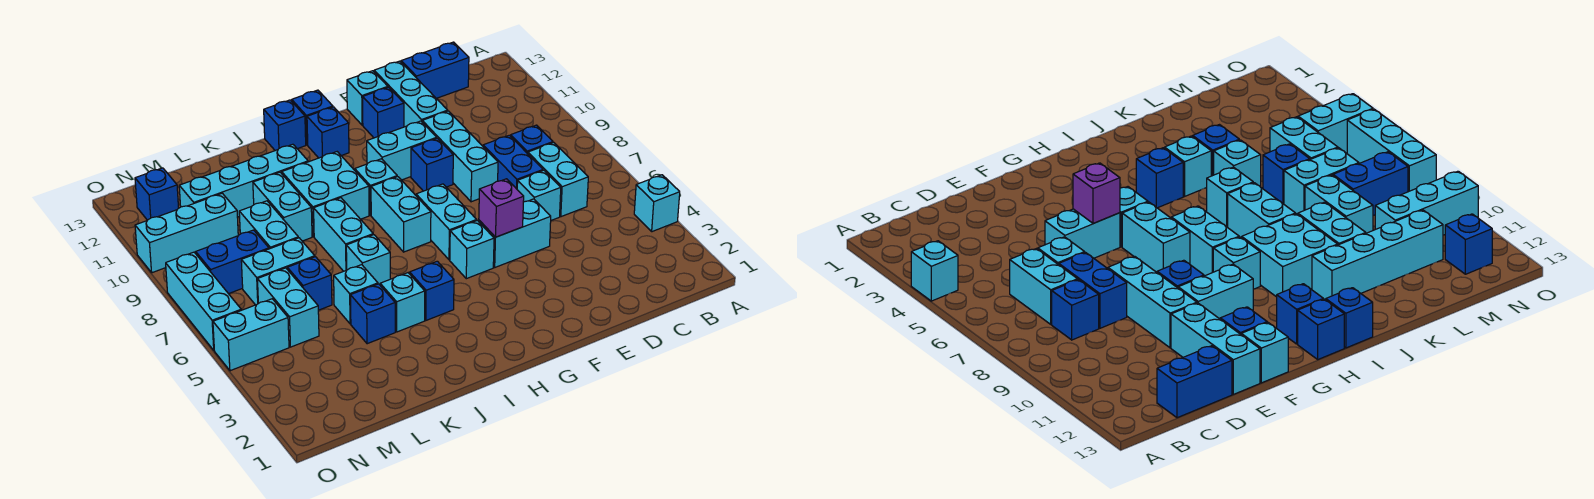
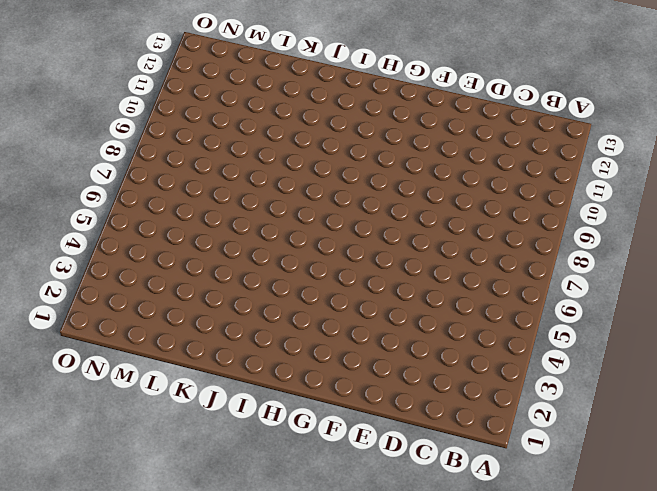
none -> cyan brick A4 level 1
none -> cyan brick C6:C7 level 1
none -> blue brick C8 level 1
none -> blue brick C13:D13 level 1

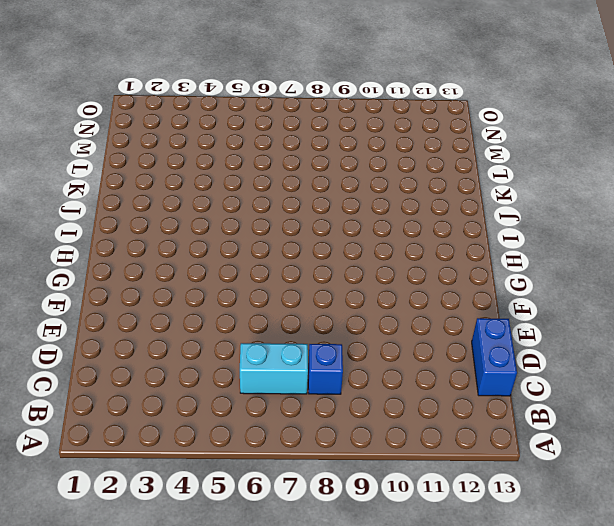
none -> cyan brick A4 level 1
none -> cyan brick D6 level 1
none -> blue brick D7:D8 level 1
none -> cyan brick E5:F5 level 1

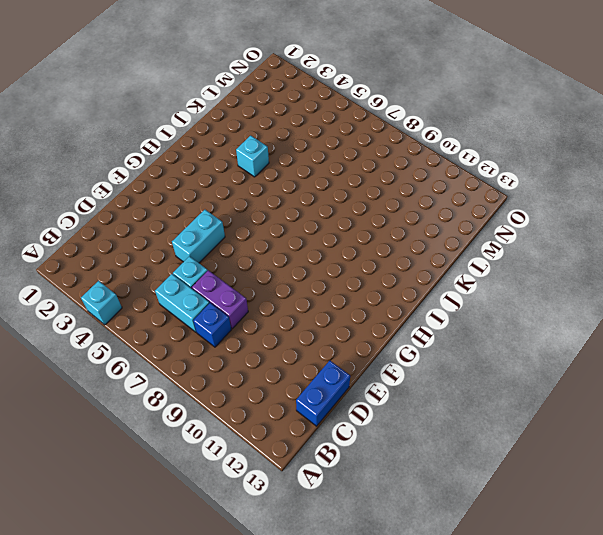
purple brick D7:D8 level 1 -> blue brick D7:D8 level 1
none -> cyan brick E8:E10 level 1
none -> cyan brick E11:E13 level 1
none -> blue brick F9 level 1
none -> cyan brick F10:G10 level 1

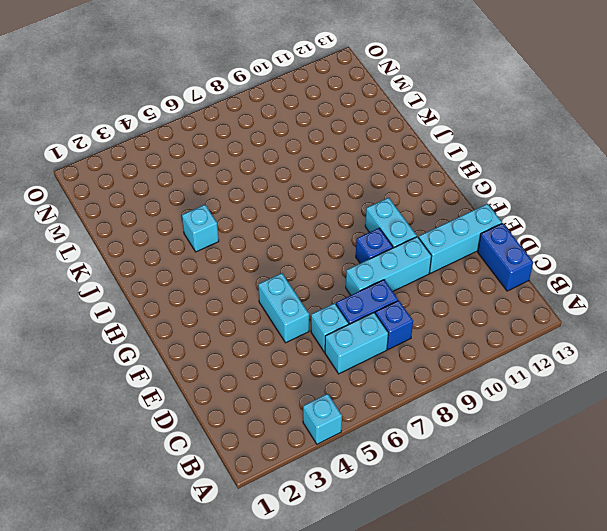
none -> blue brick F12 level 1
none -> cyan brick F13 level 1
none -> cyan brick G5 level 1
none -> cyan brick G6:G7 level 1

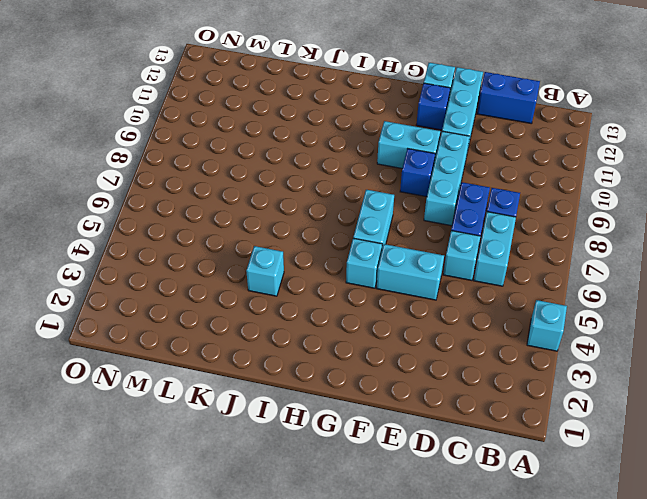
none -> cyan brick H7:H8 level 1
none -> cyan brick H9 level 1
none -> blue brick H12 level 1
none -> blue brick H13 level 1

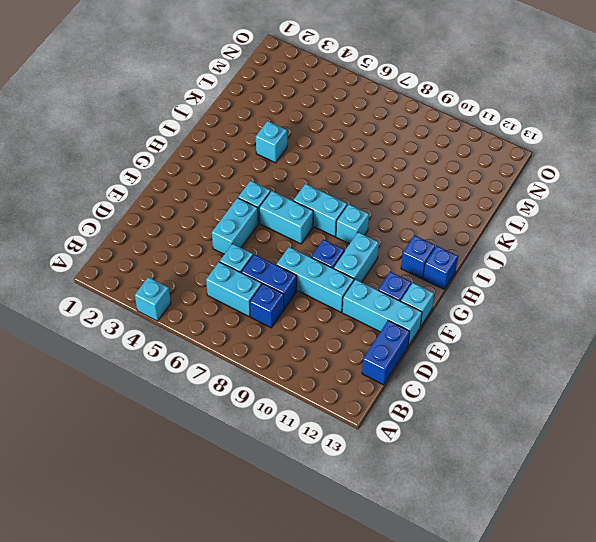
none -> blue brick I4 level 1
none -> cyan brick I9:J10 level 1
none -> blue brick I13 level 1
none -> cyan brick J6 level 1

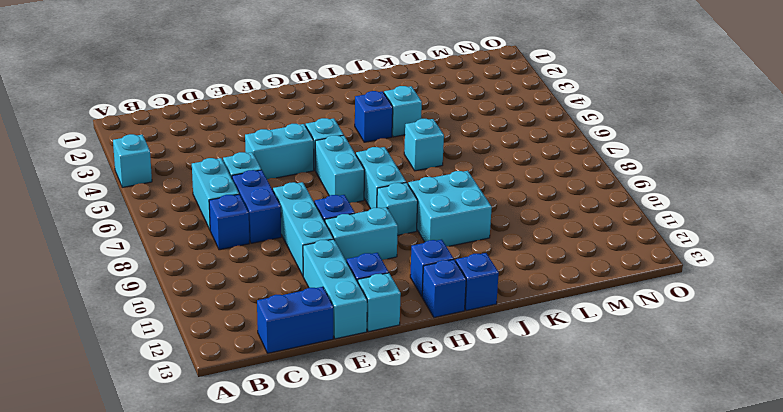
none -> cyan brick J7:J8 level 1
none -> cyan brick J11:M11 level 1
none -> blue brick K4 level 1
none -> cyan brick K5 level 1

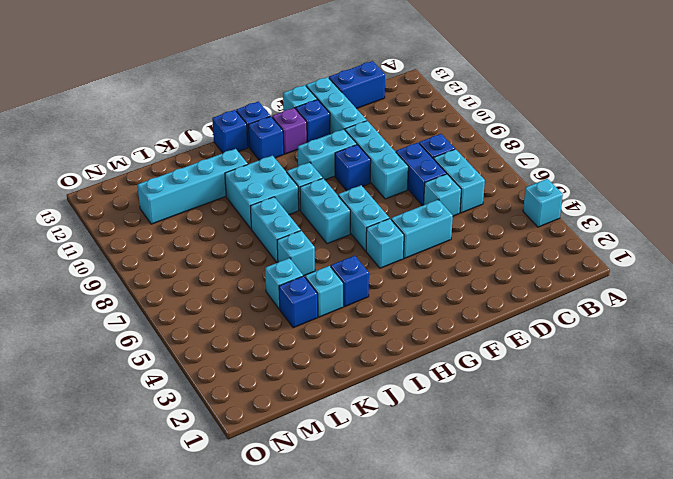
purple brick G12 level 1 -> purple brick F5 level 2
none -> cyan brick K9:K10 level 1
none -> blue brick L6 level 1
none -> cyan brick L7:M7 level 1
none -> cyan brick L8:L9 level 1

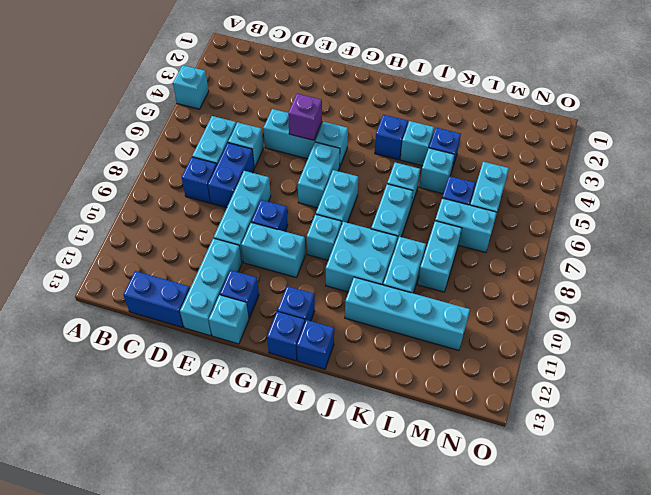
none -> blue brick M8:N8 level 1
none -> cyan brick M10:O10 level 1
none -> cyan brick N5:O5 level 1
none -> blue brick N12 level 1

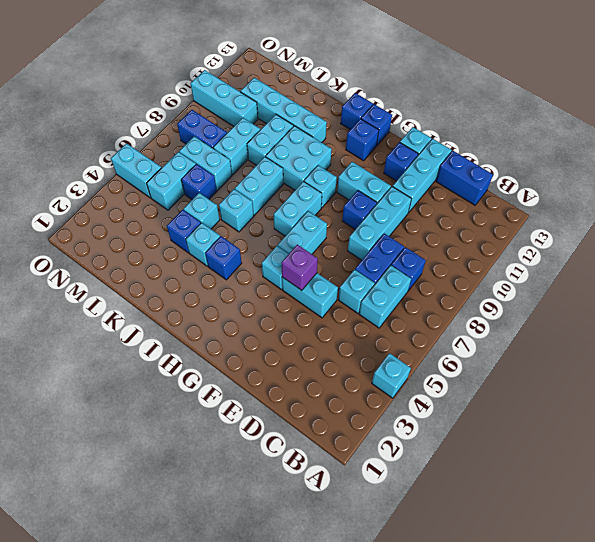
none -> blue brick N12 level 1
none -> cyan brick O6:O8 level 1

